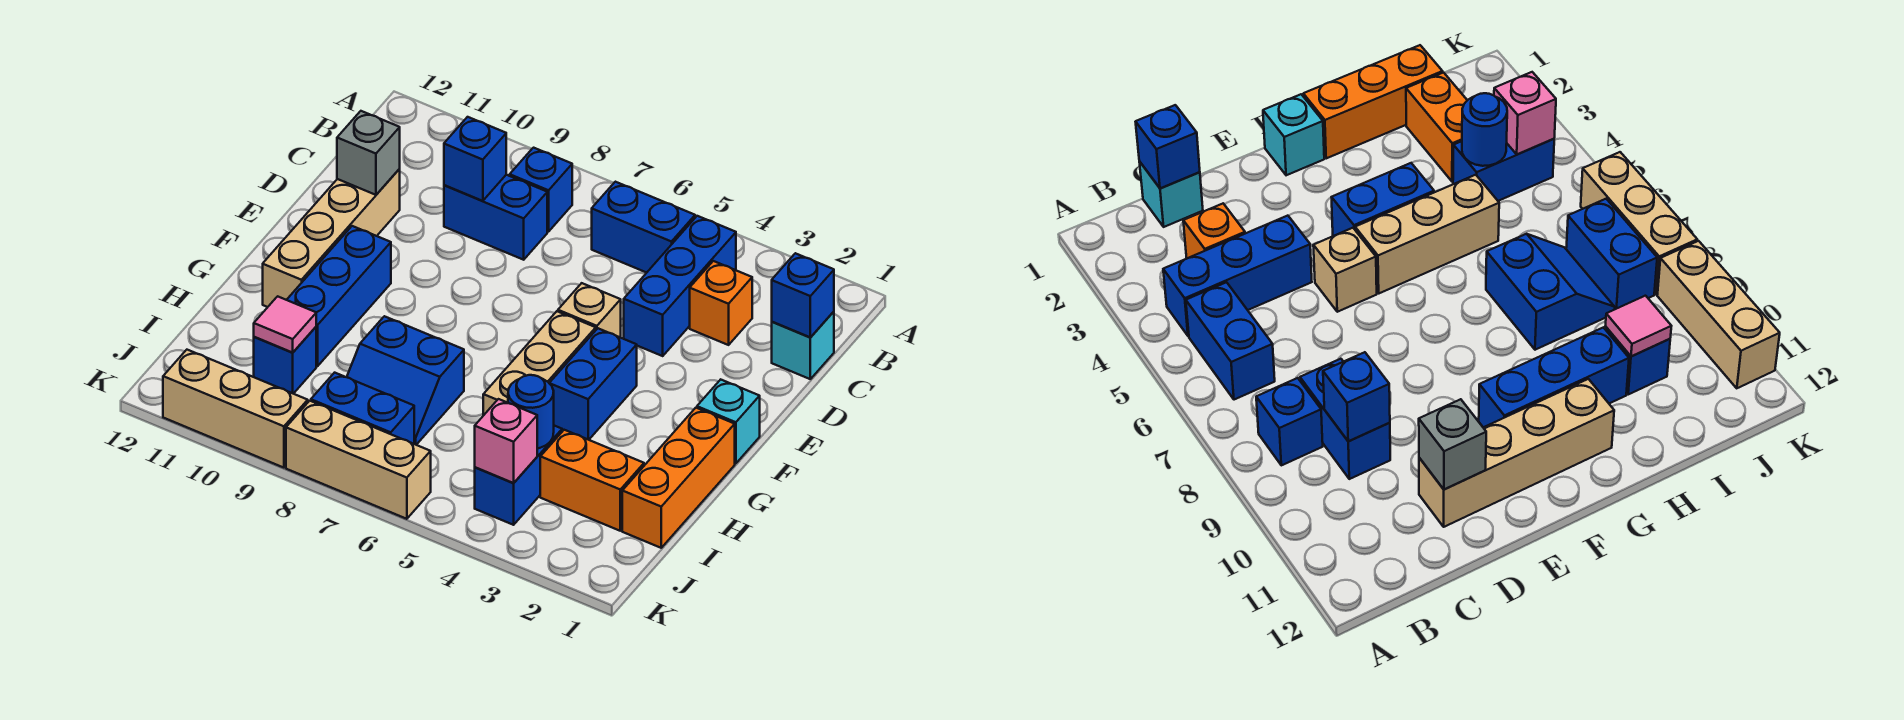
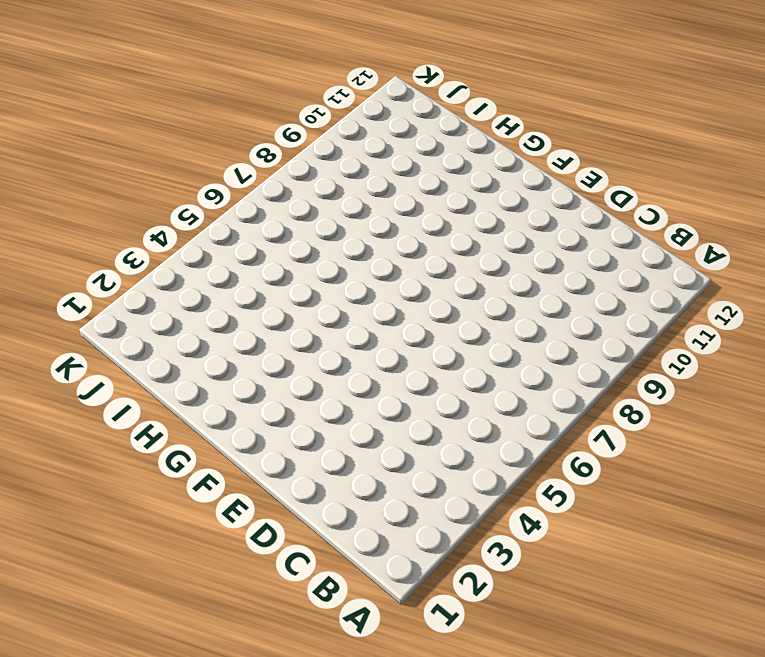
none -> blue brick B4:D4 level 1
none -> blue brick B5:B6 level 1
none -> blue brick B8 level 1

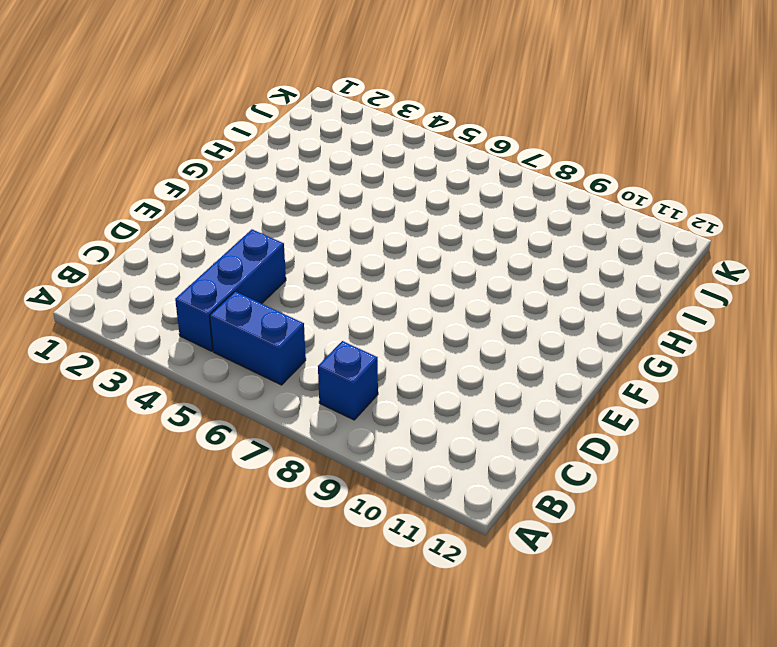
none -> cyan brick C1 level 1
none -> orange brick C3 level 1
none -> blue brick C8:C9 level 1

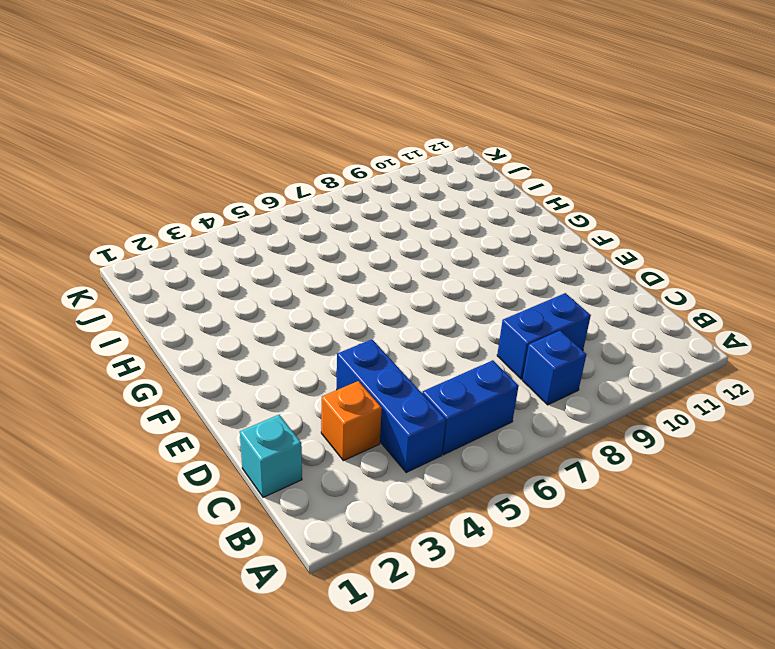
none -> tan brick D11:G11 level 1
none -> tan brick E5 level 1
none -> cyan brick F1 level 1

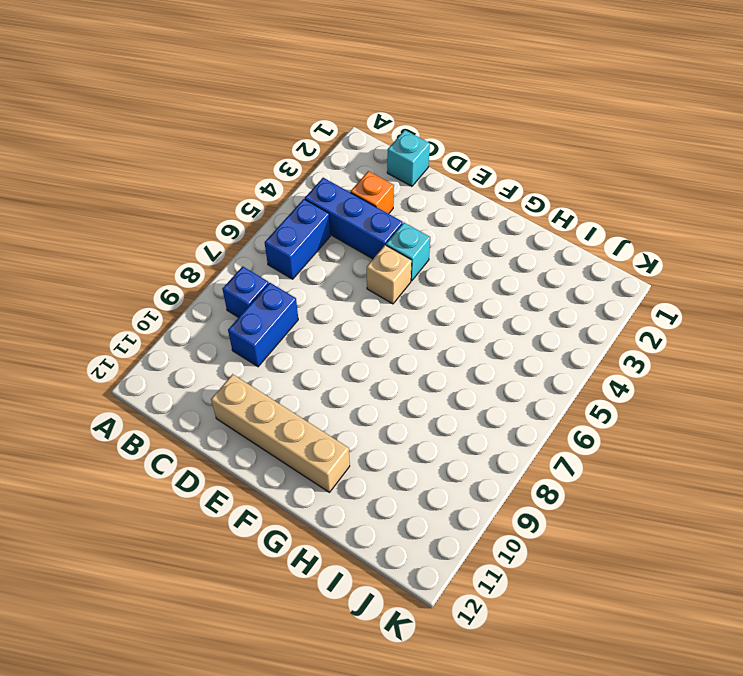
cyan brick E4 level 1 -> cyan brick F1 level 1
none -> blue brick F4:G4 level 1
none -> tan brick F5:H5 level 1
none -> blue brick F10:H10 level 1

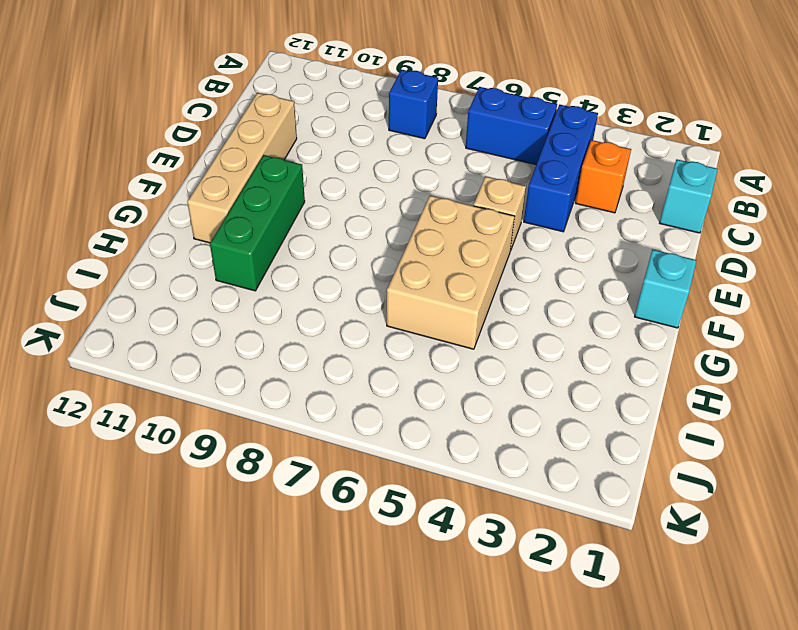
tan brick F5:H6 level 1 -> tan brick F5:H5 level 1
green brick F10:H10 level 1 -> blue brick F10:H10 level 1
none -> blue brick C8:C9 level 1
none -> blue brick F4:G4 level 1
none -> orange brick G1:I1 level 1

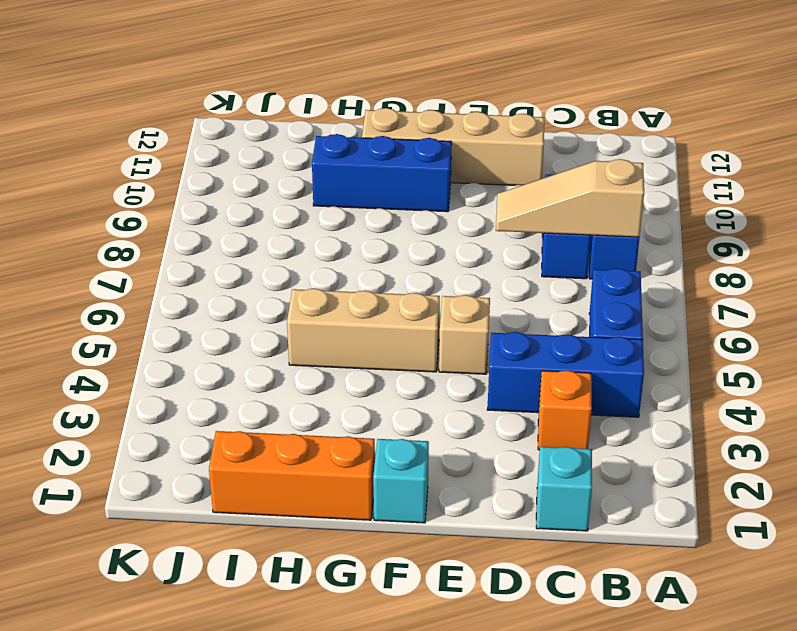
tan slope B8:D8 level 2 top B -> none
none -> blue brick F4:G4 level 1
none -> blue slope H7:I8 level 1 top H
none -> orange brick I2:I3 level 1

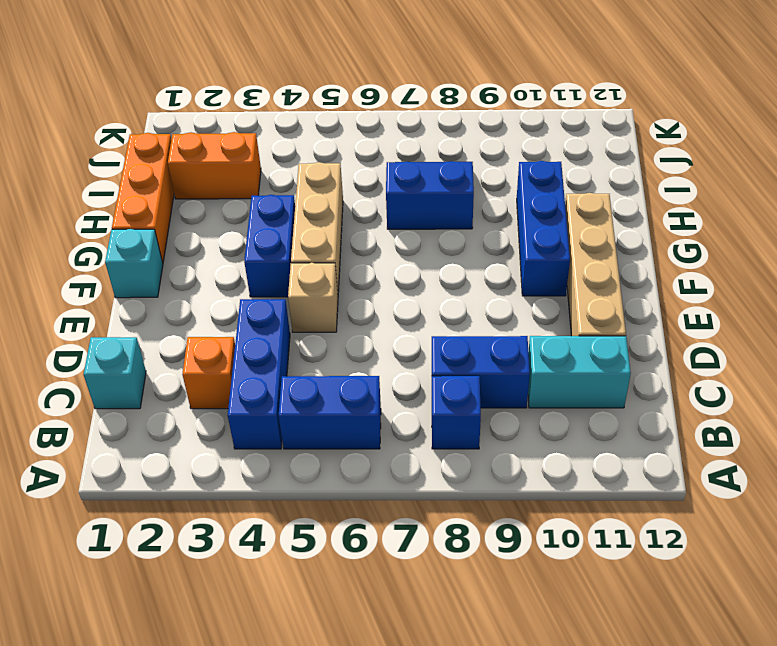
cyan brick C10:C11 level 1 -> none
none -> blue brick I4:J4 level 1
none -> blue brick I10 level 1
none -> blue brick J7:J8 level 1

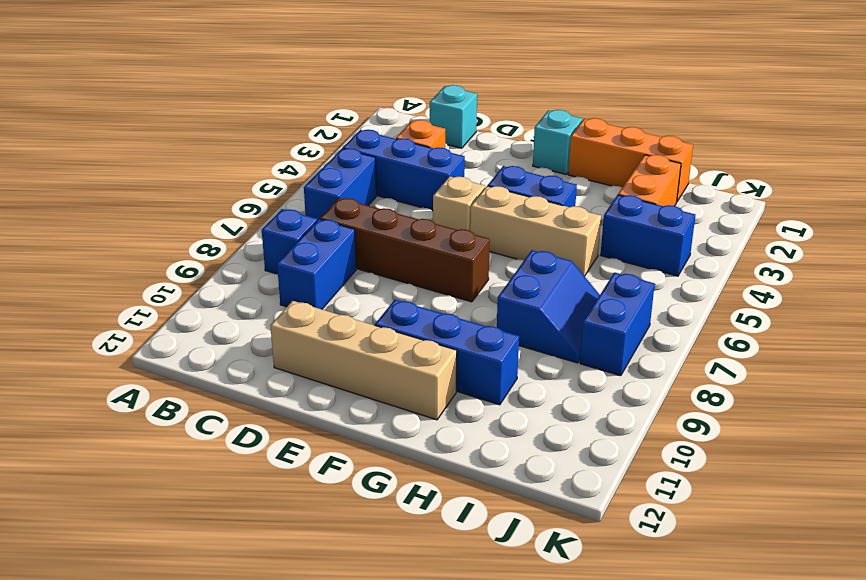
brown brick C7:F7 level 1 -> none
none -> blue brick I10 level 1
none -> tan brick K6:K8 level 1
none -> tan brick K9:K11 level 1

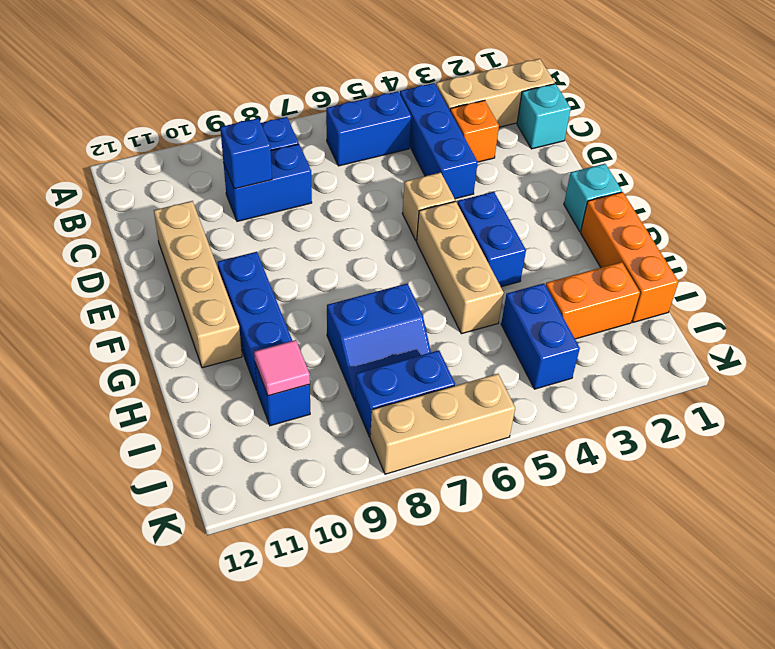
tan brick B1:B3 level 1 -> tan brick K9:K11 level 1
none -> blue brick C1 level 2
none -> grey brick D11 level 2
none -> blue round brick I4 level 2

